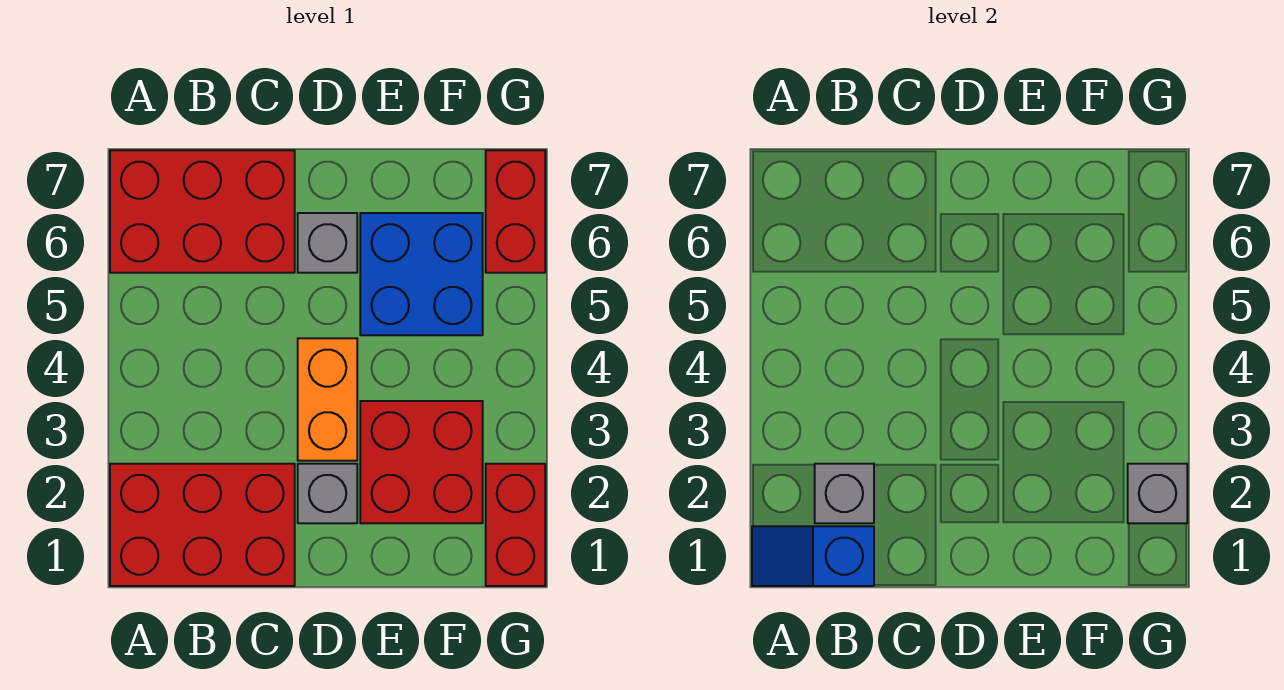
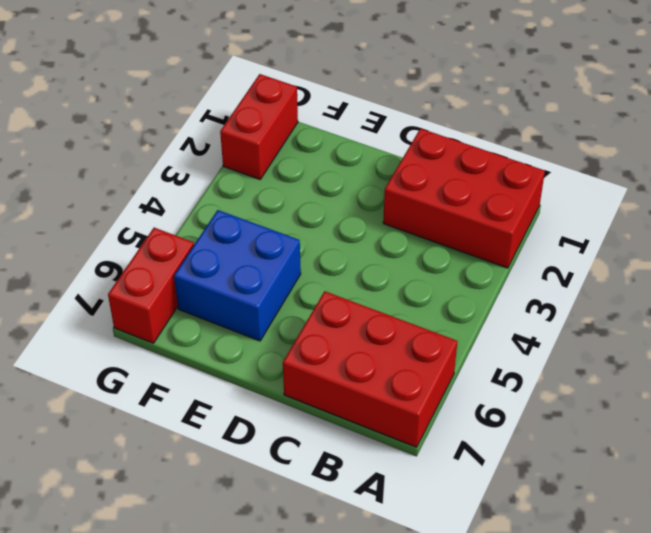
none -> grey brick D2 level 1
none -> orange brick D3:D4 level 1
none -> grey brick D6 level 1

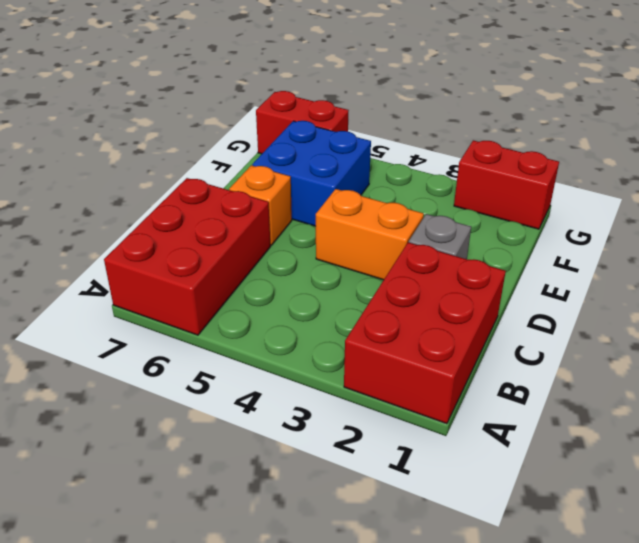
orange brick D6 level 1 -> grey brick D6 level 1
none -> red brick E2:F3 level 1
none -> blue slope A1:B1 level 2 top B
none -> grey brick B2 level 2

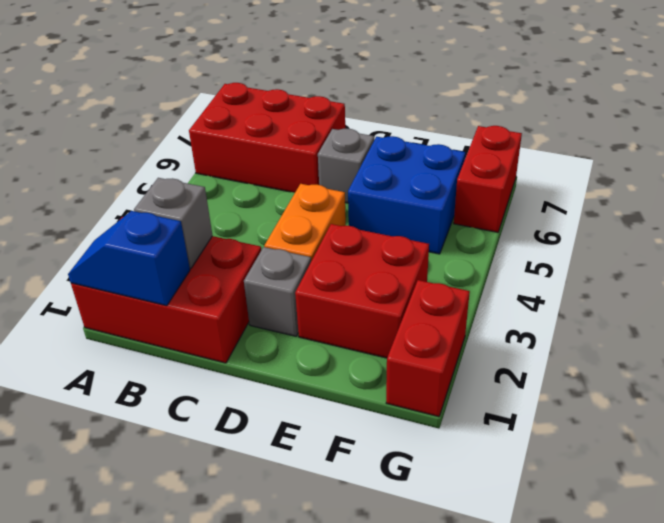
none -> grey brick G2 level 2

